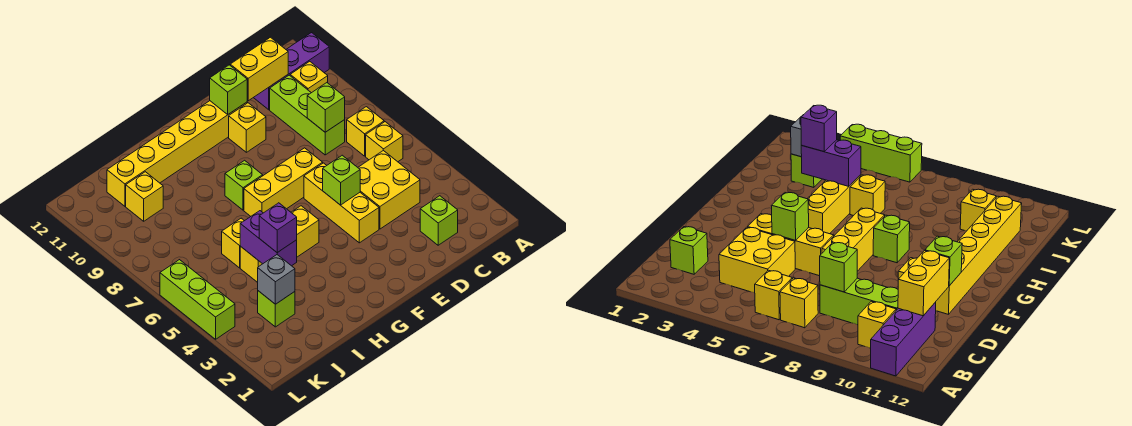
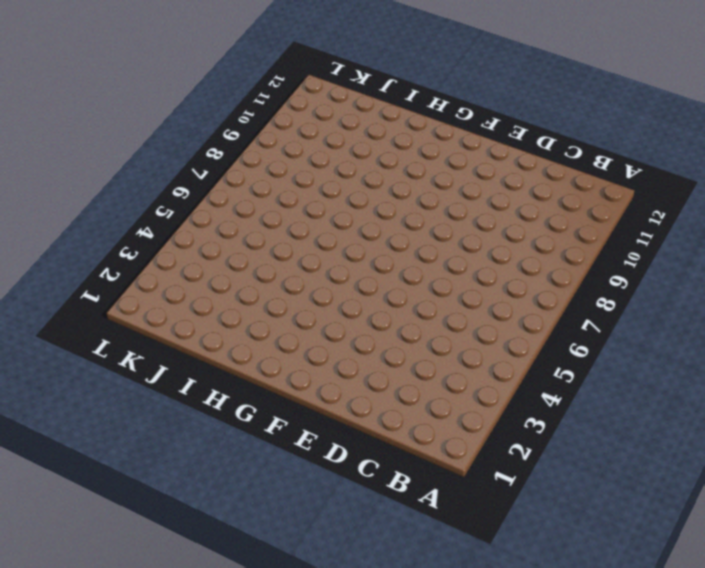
none -> purple brick A11:C11 level 1
none -> yellow brick B6 level 1
none -> yellow brick B7 level 1

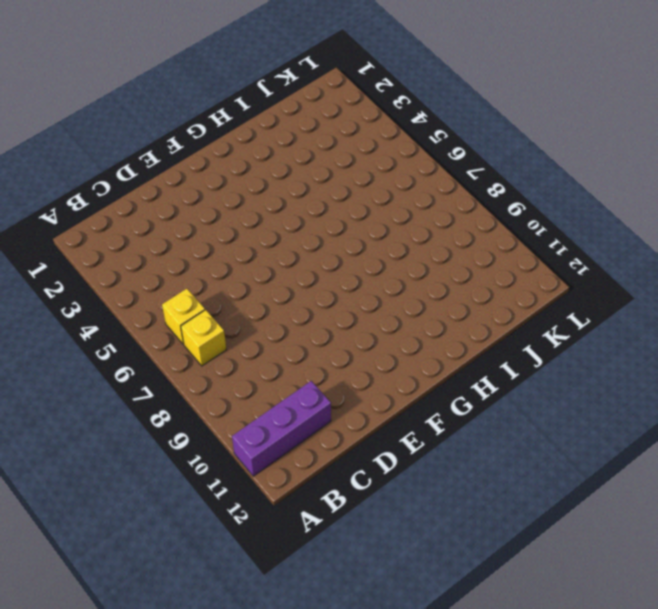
none -> yellow brick B10 level 1
none -> lime brick C2 level 1
none -> yellow brick C4:D5 level 1

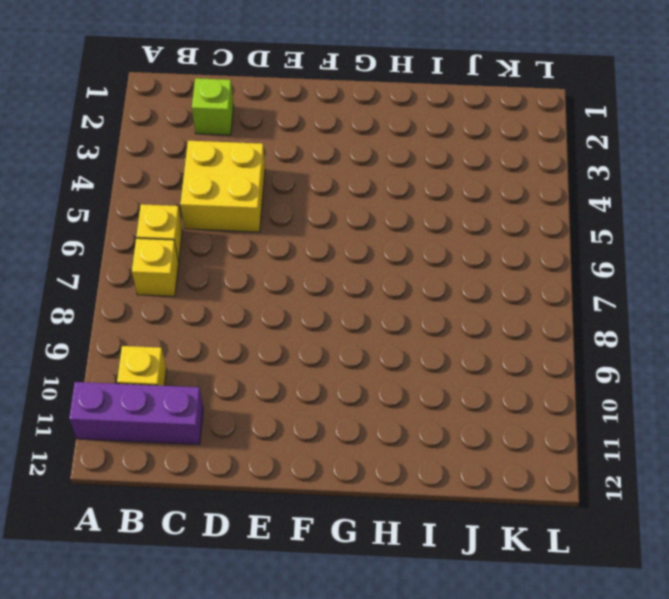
none -> lime brick C8:C10 level 1
none -> yellow brick E4:E6 level 1
none -> yellow brick E7:G7 level 1

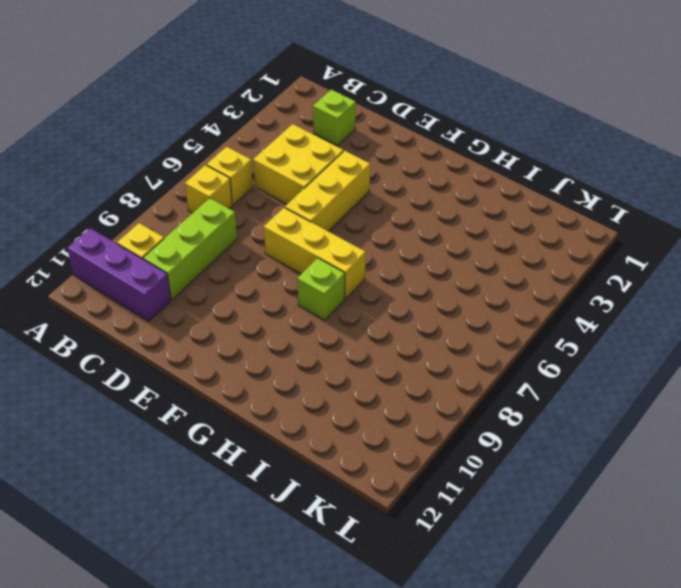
none -> yellow brick E10 level 1
none -> yellow brick E11:J11 level 1
none -> yellow brick G5:I5 level 1

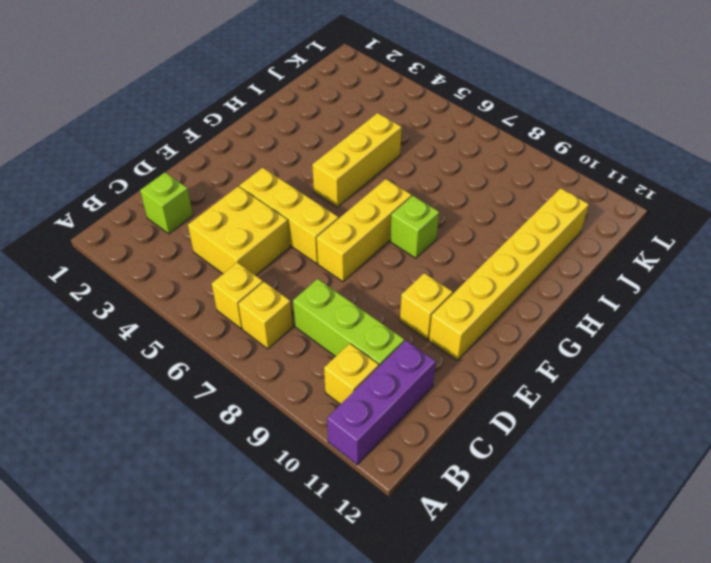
none -> yellow brick I6 level 1
none -> lime brick J3 level 1
none -> yellow brick J10 level 1

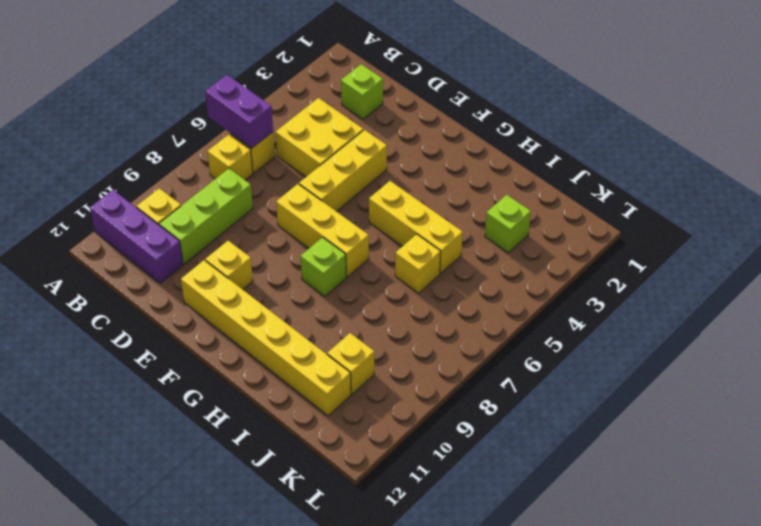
purple brick A6:B6 level 2 -> purple brick I4:I5 level 2
none -> lime brick L4:L6 level 1
none -> lime brick C8 level 2
none -> yellow brick C11:D11 level 2

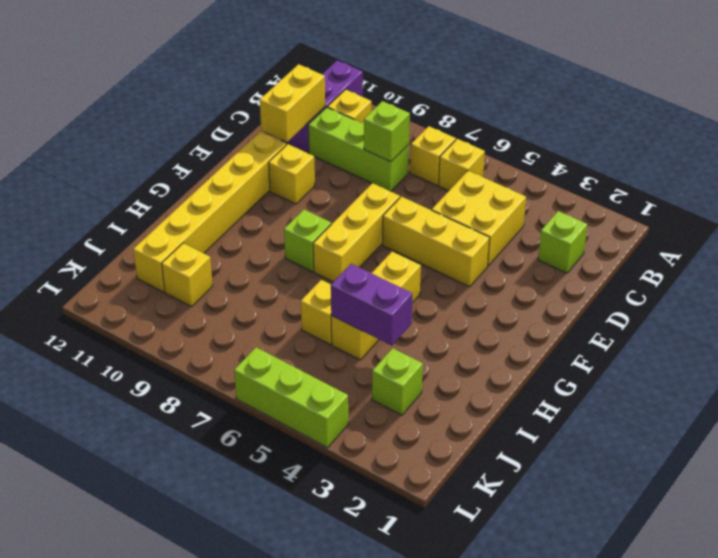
none -> lime brick E5 level 2
none -> lime brick E11 level 2
none -> grey brick J3 level 2

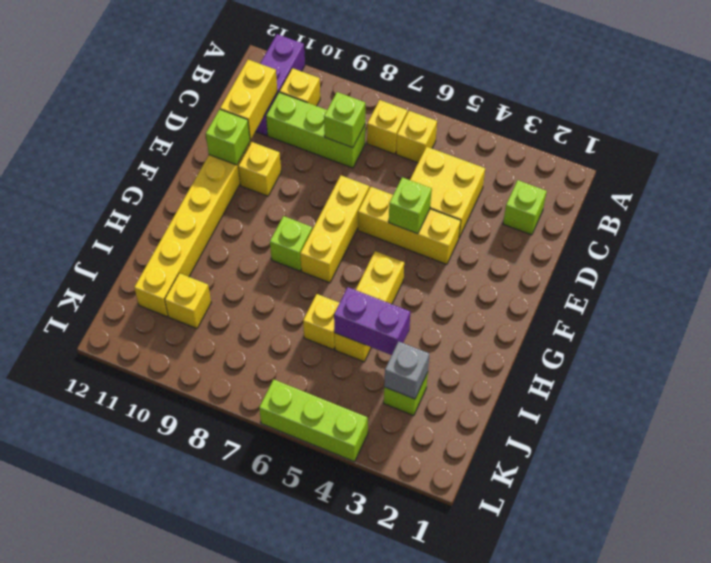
none -> purple brick I4 level 3

